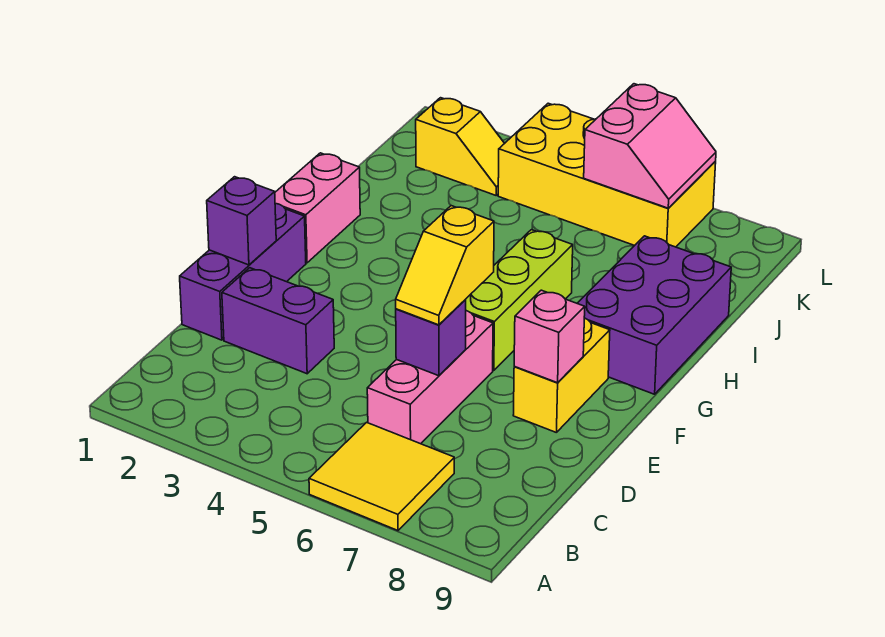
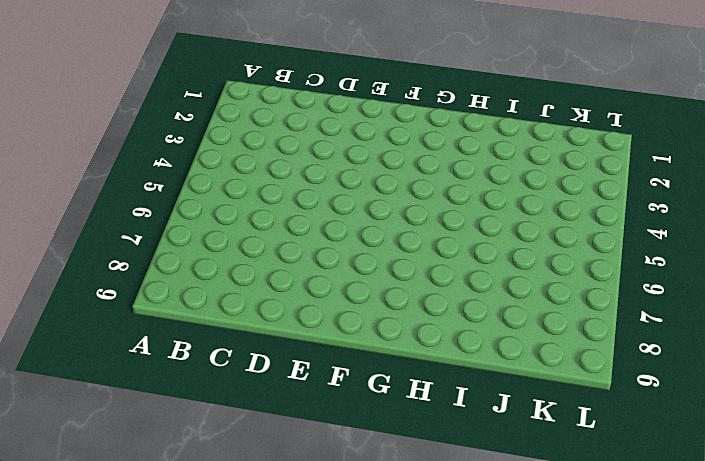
none -> yellow tile A6:B7 level 1
none -> pink brick C6:E6 level 1
none -> purple brick D1:F1 level 1

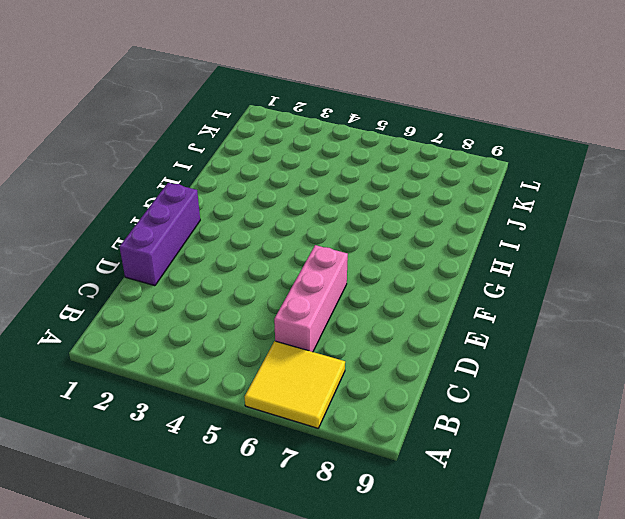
none -> purple brick D2:D3 level 1
none -> yellow brick E8:F8 level 1
none -> lime brick F6:H6 level 1

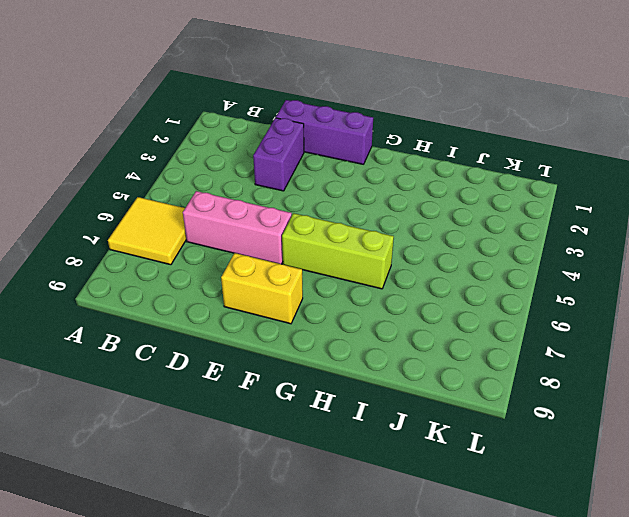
none -> pink brick G1:H1 level 1
none -> purple brick G8:I9 level 1
none -> yellow slope K2:K3 level 1 top 2

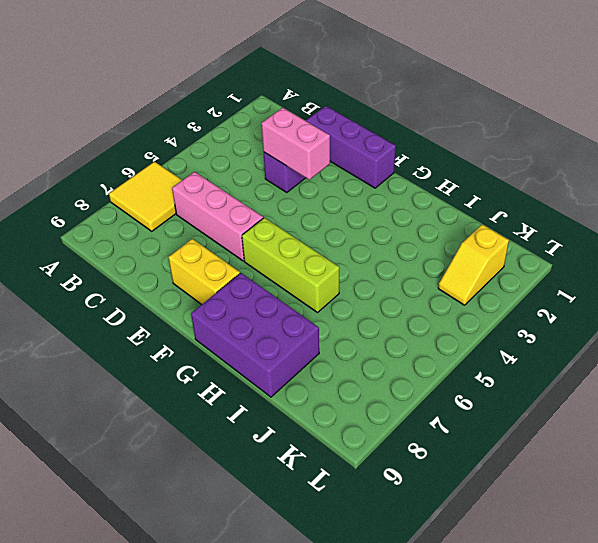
pink brick D3:E3 level 2 -> pink brick G1:H1 level 1
none -> yellow brick K4:L7 level 1
none -> purple brick D6 level 2
none -> purple brick E1 level 2

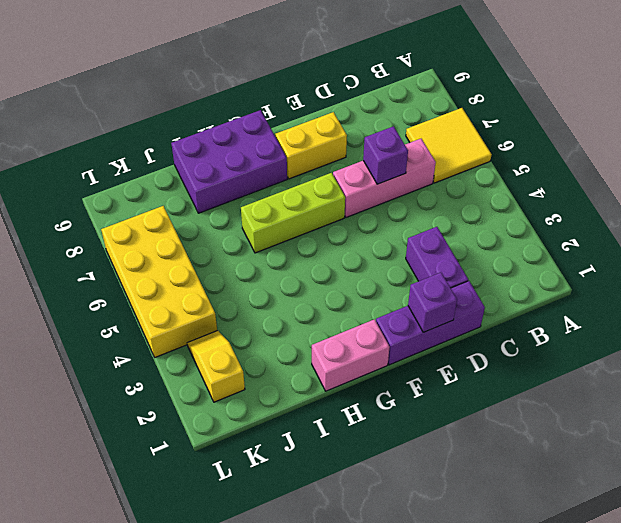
none -> pink brick E8 level 2
none -> pink slope K6:L7 level 2 top 6
none -> yellow slope D6:E6 level 3 top E

